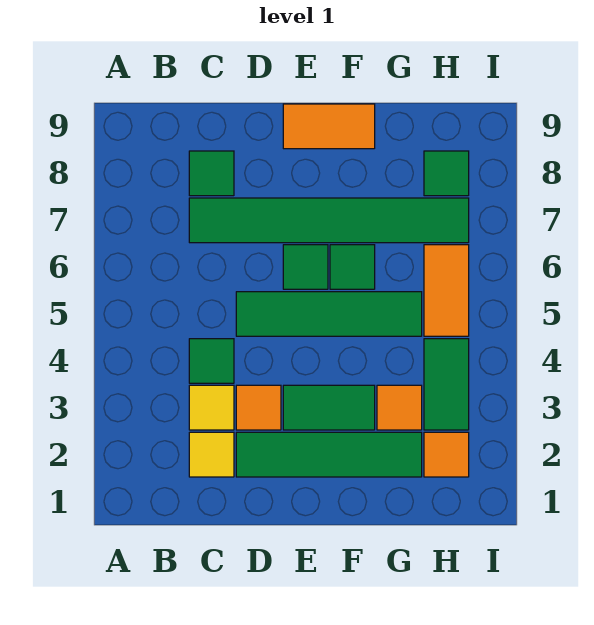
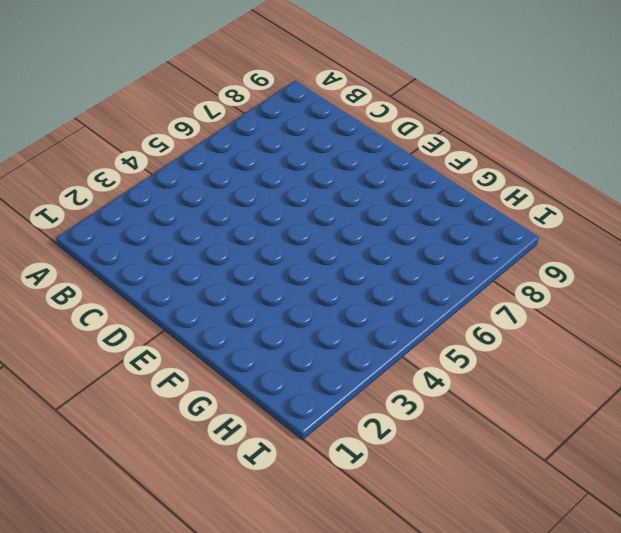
none -> yellow tile C2 level 1
none -> yellow tile C3 level 1
none -> green tile C4 level 1

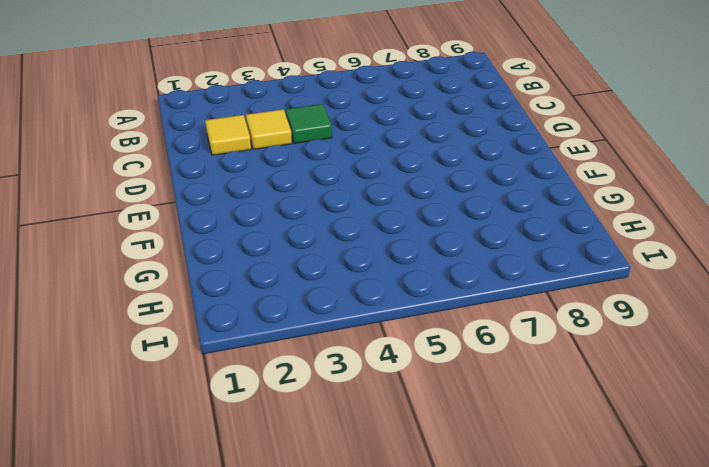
none -> green tile C7:H7 level 1
none -> green tile C8 level 1
none -> green tile D2:G2 level 1

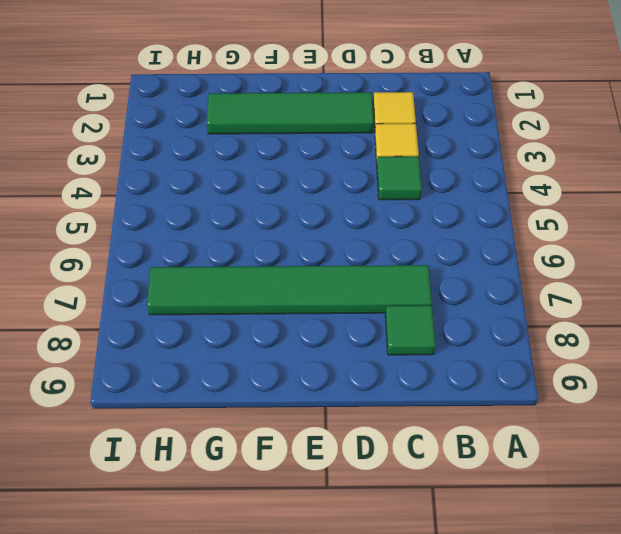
none -> orange tile D3 level 1
none -> green tile D5:G5 level 1
none -> green tile E3:F3 level 1

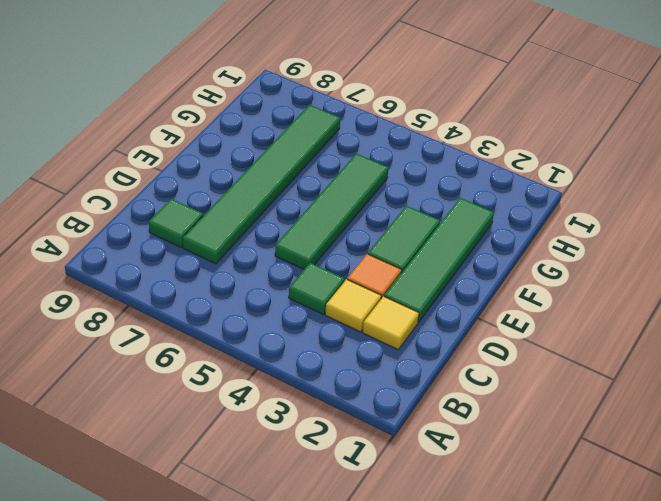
none -> green tile E6 level 1
none -> orange tile E9:F9 level 1
none -> green tile F6 level 1

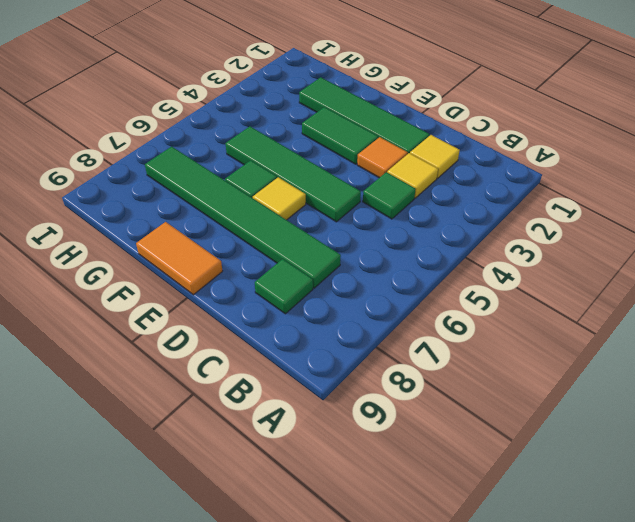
yellow tile E6 level 1 -> green tile E6 level 1
none -> orange tile G3 level 1
none -> orange tile H2 level 1
none -> green tile H3:H4 level 1

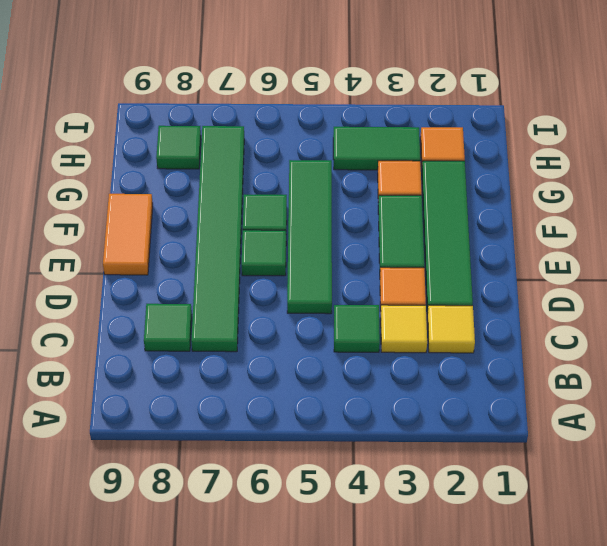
none -> orange tile H5:H6 level 1

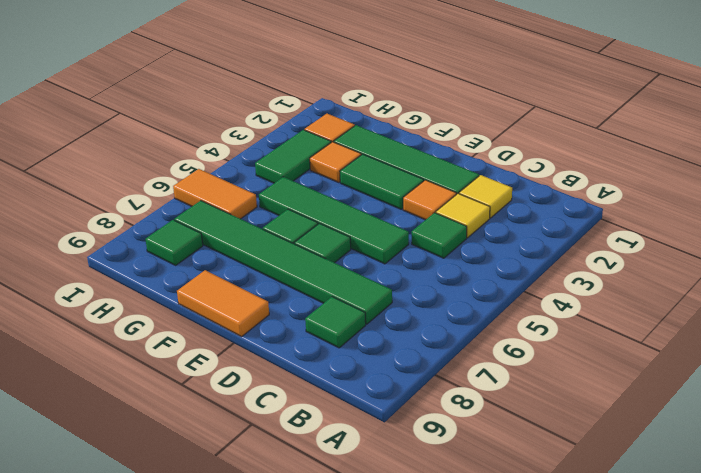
orange tile H6:I6 level 1 -> orange tile H5:H6 level 1

